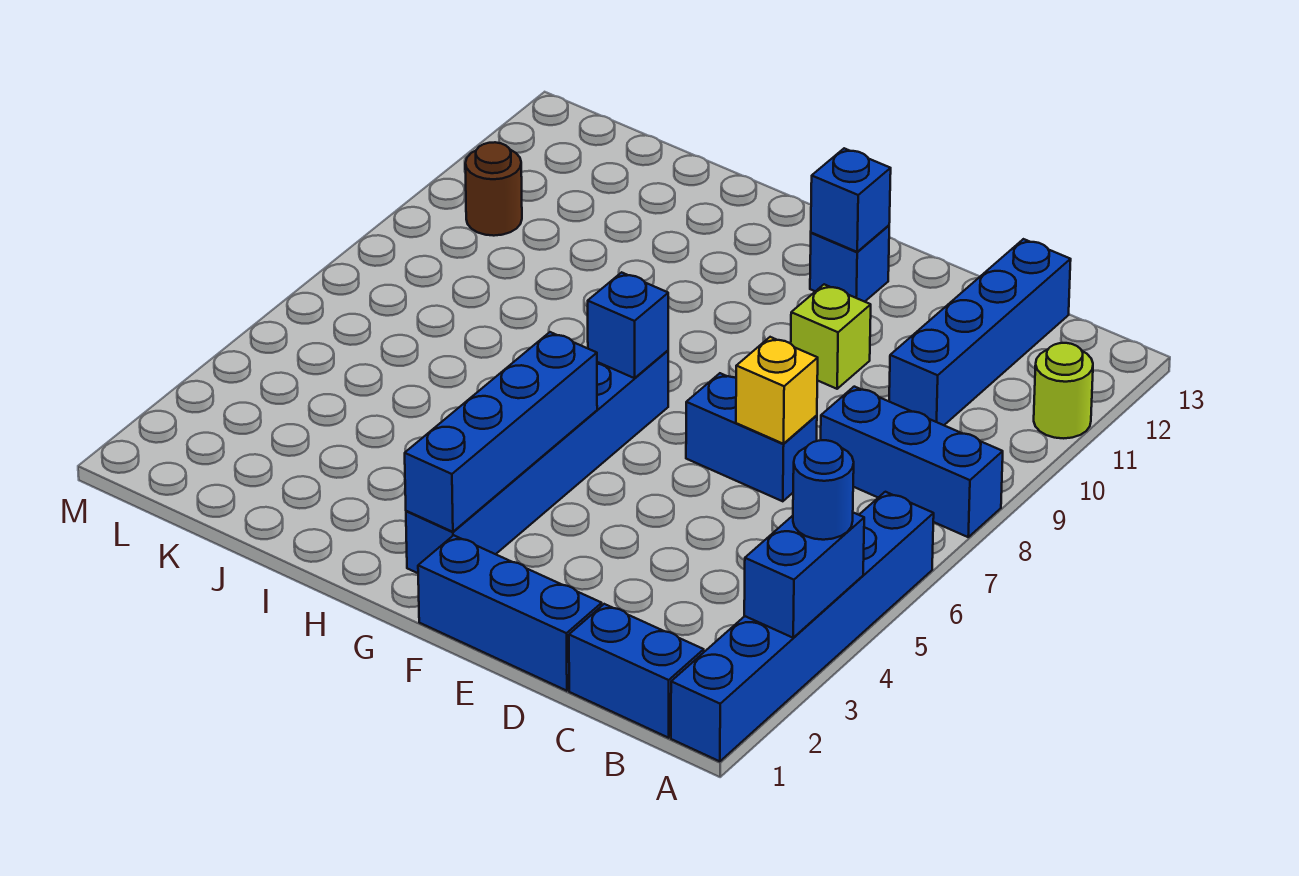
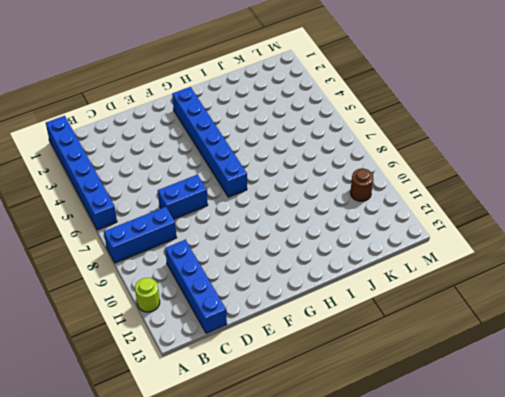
none -> blue brick B1:C1 level 1
none -> blue brick D1:F1 level 1
none -> lime brick E10 level 1

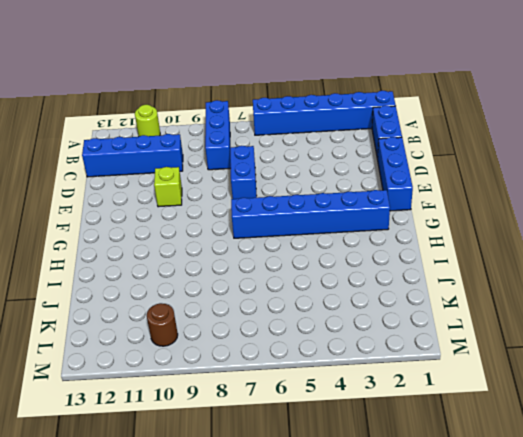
none -> blue brick F12 level 1
none -> blue brick A3:A4 level 2
none -> yellow brick D7 level 2

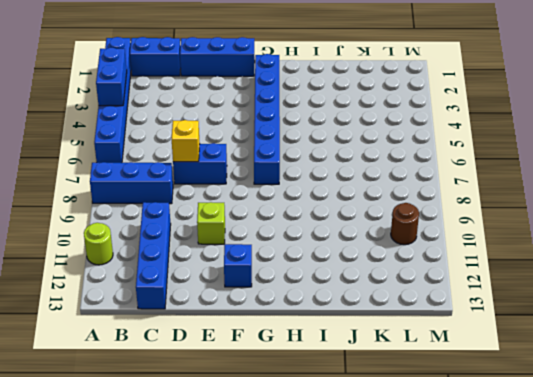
none -> blue brick F12 level 2
none -> blue brick G2:G5 level 2
none -> blue brick G7 level 2

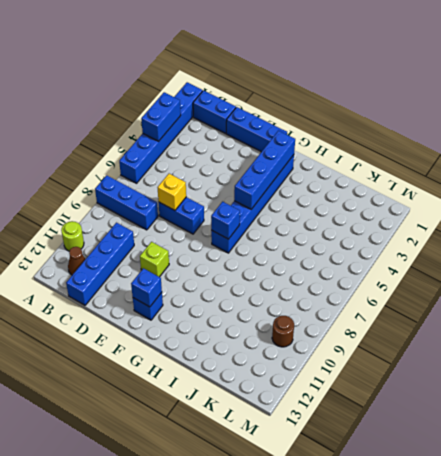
brown cone B12 level 1 -> none
none -> blue round brick A4 level 3

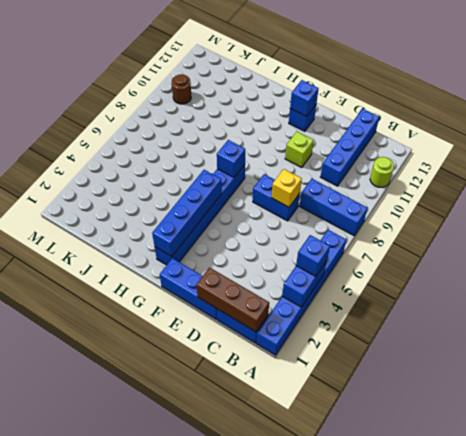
blue brick A4 level 3 -> blue round brick A4 level 3
brown brick B1:D1 level 2 -> none

